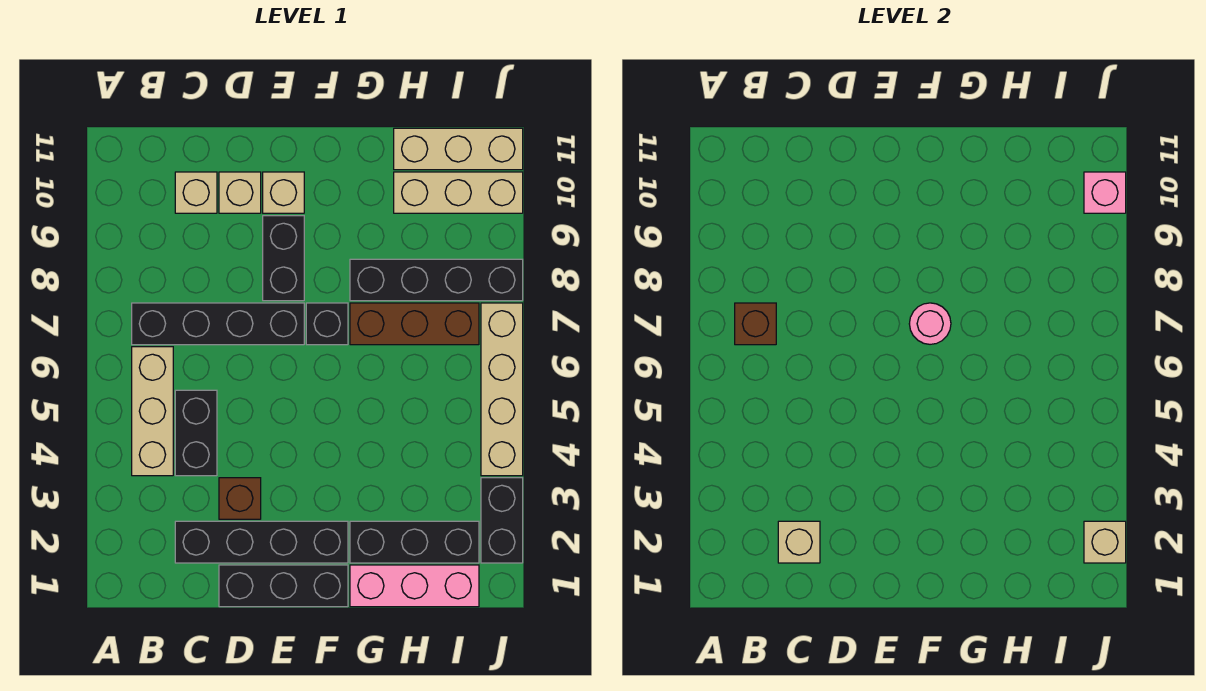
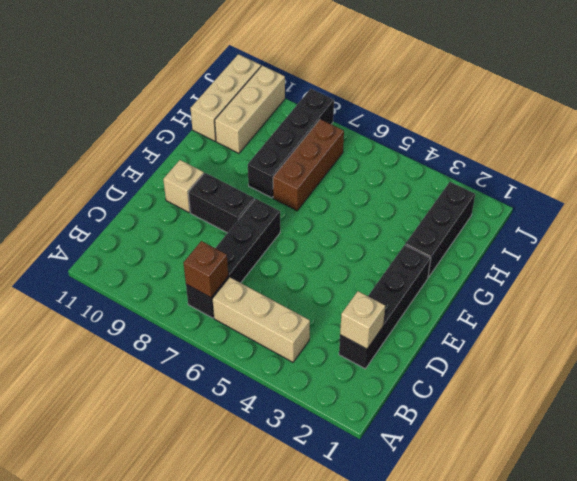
none -> black brick C4:C5 level 1
none -> tan brick C10 level 1
none -> black brick D1:F1 level 1

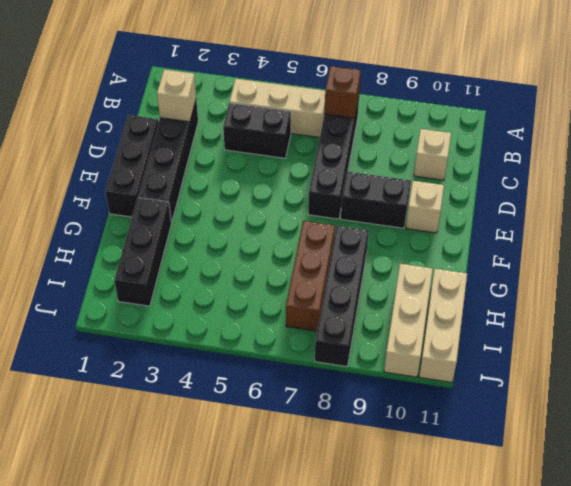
none -> brown brick D3 level 1
none -> tan brick D10 level 1
none -> black brick F7 level 1

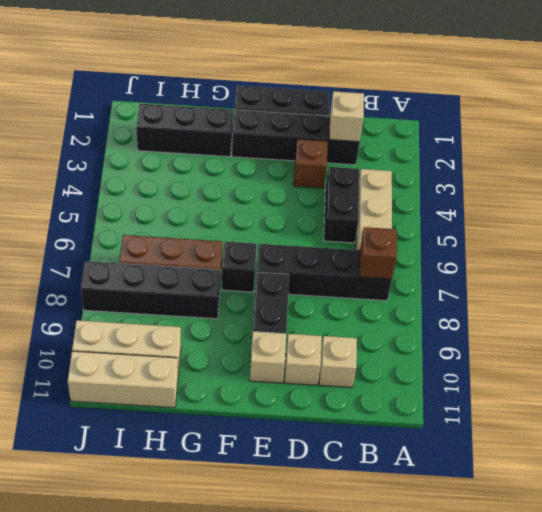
none -> pink brick G1:I1 level 1
none -> black brick J2:J3 level 1
none -> tan brick J4:J7 level 1

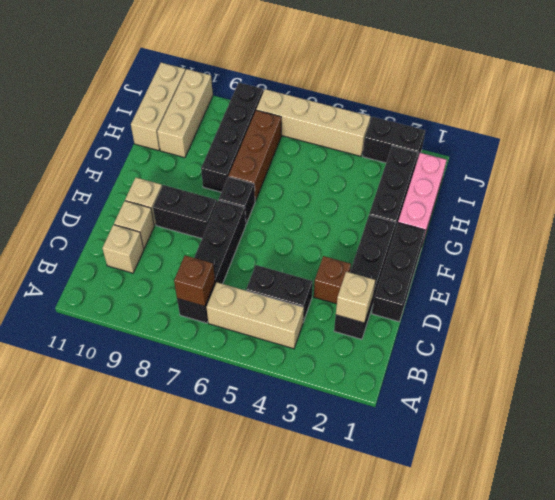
none -> pink round brick F7 level 2
none -> tan brick J2 level 2
none -> pink brick J10 level 2

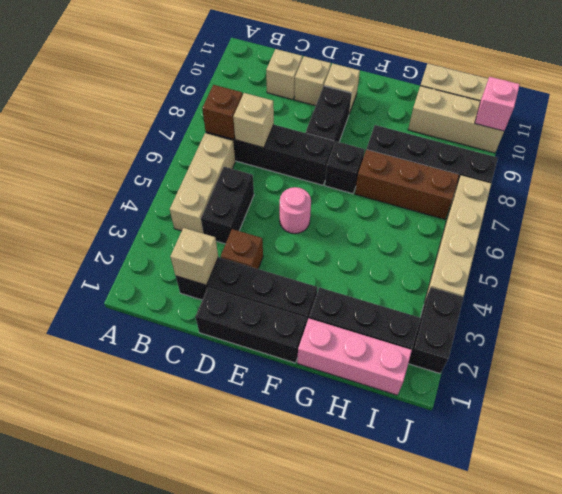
tan brick C7 level 2 -> tan brick J2 level 2
pink round brick E5 level 1 -> pink round brick F7 level 2

